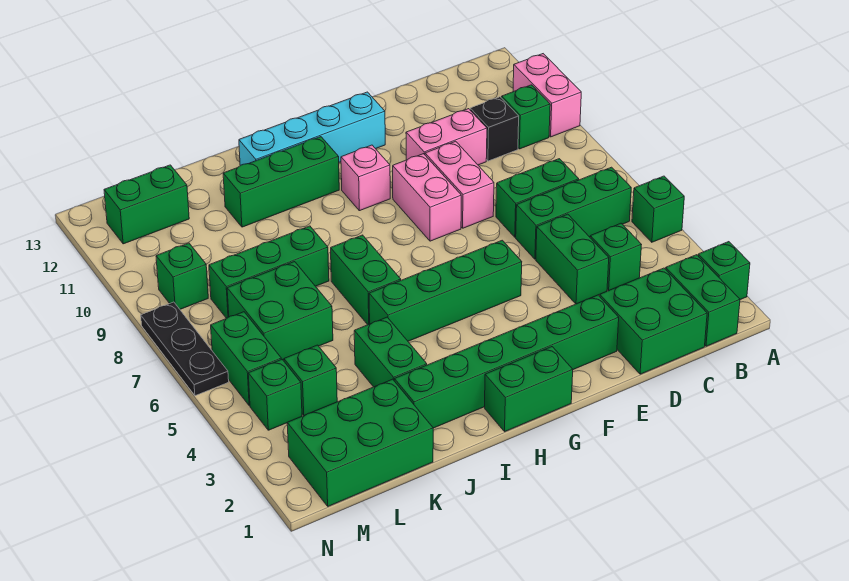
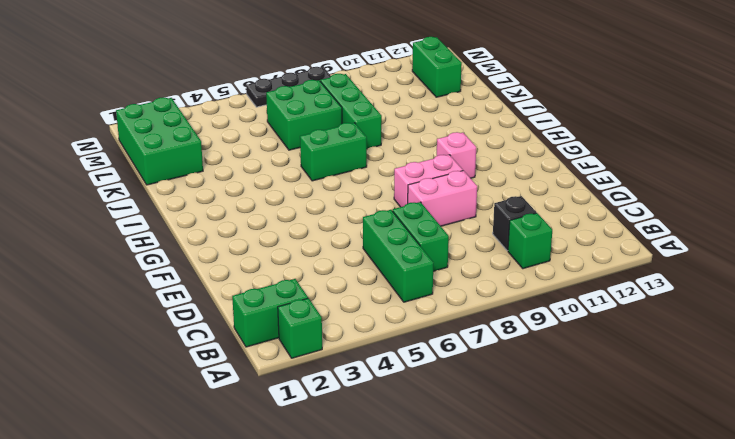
none -> green brick A5 level 1
none -> pink brick A10:A11 level 1
none -> green brick C1:D2 level 1
none -> green brick C4 level 1

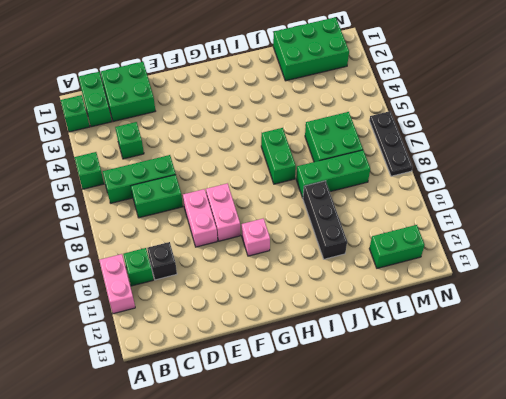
black brick J9:J11 level 1 -> green brick H11:J11 level 1
none -> green brick D4:D5 level 1
none -> pink brick D10:E10 level 1
none -> green brick E2:J2 level 1
none -> green brick F5:I5 level 1

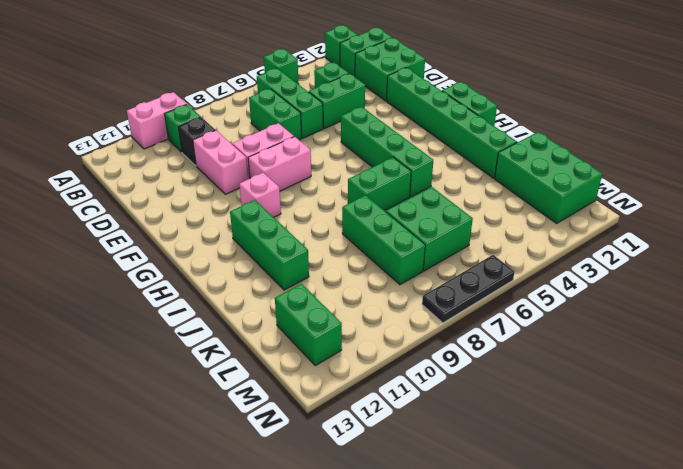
none -> cyan brick F12:I12 level 1
none -> green brick J3:J4 level 1
none -> green brick L4 level 1
none -> green brick M4 level 1

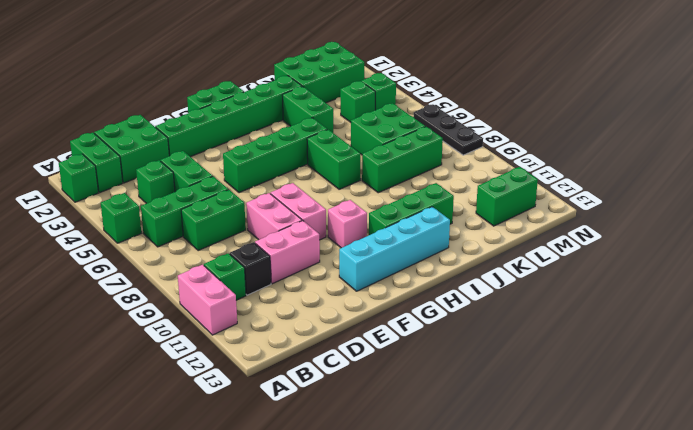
none -> green brick M5:M6 level 1
none -> green brick M9 level 1

